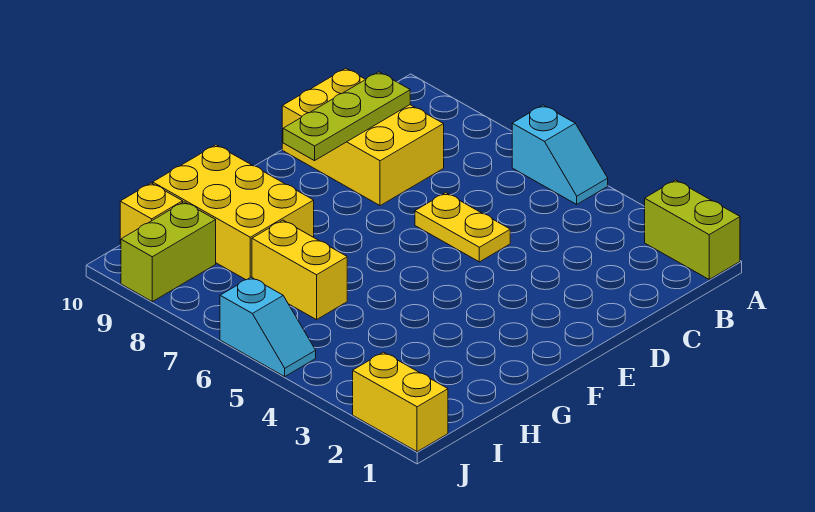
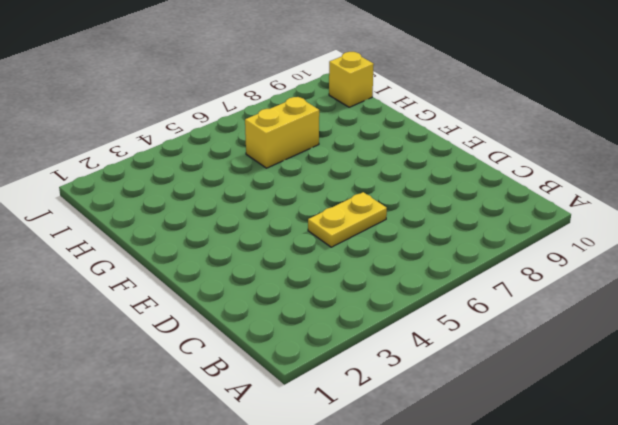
none -> lime brick A1:A2 level 1
none -> cyan slope A5:A6 level 1 top 6

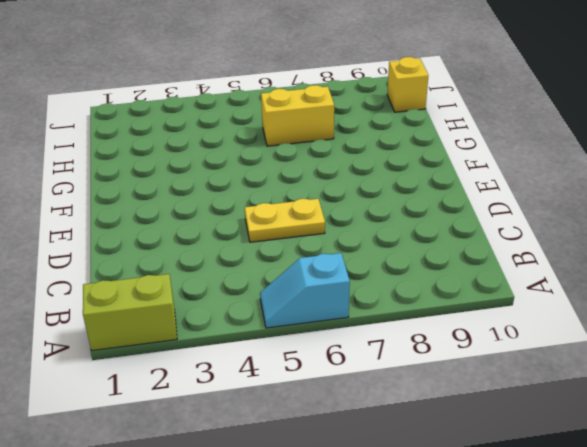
none -> yellow brick C8:D10 level 1
none -> yellow brick G8:H10 level 1

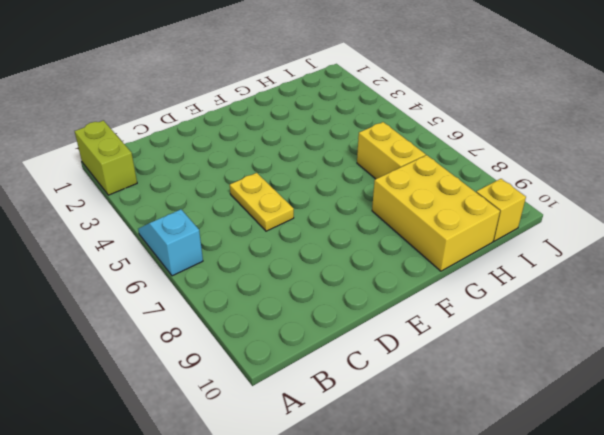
none -> yellow brick C8:D10 level 1
none -> lime brick I9:J9 level 1

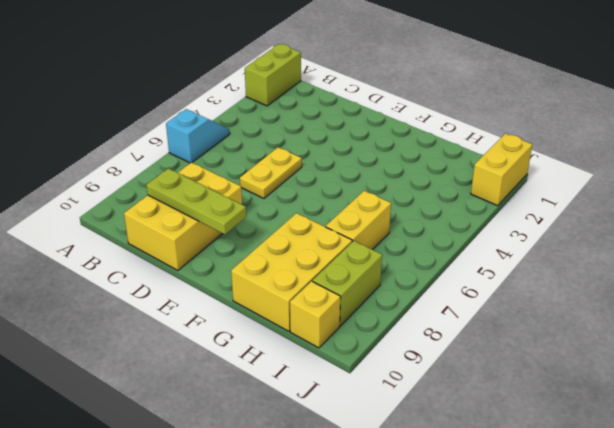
lime brick I8:I9 level 1 -> lime brick I9:J9 level 1
none -> cyan slope J5:J6 level 1 top 6

